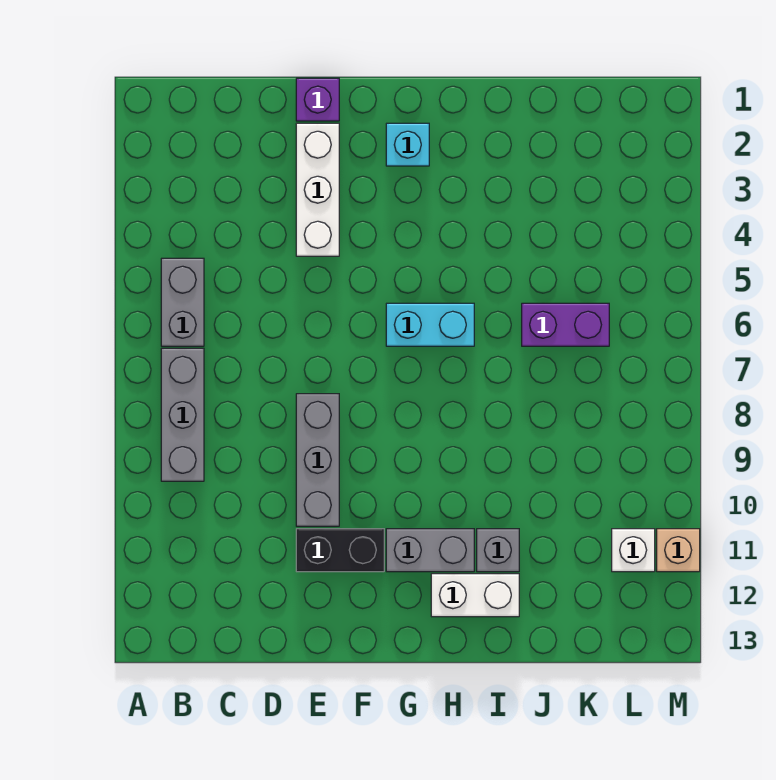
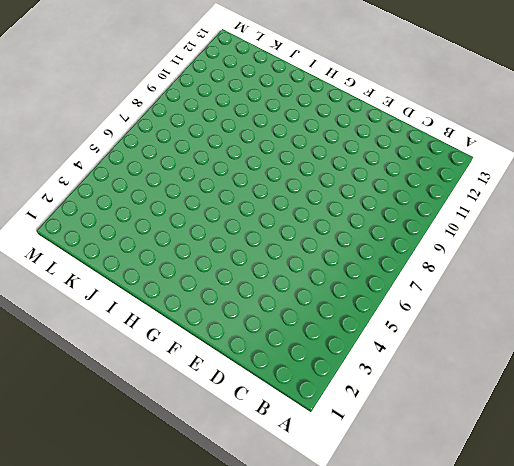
none -> grey brick B5:B6 level 1
none -> grey brick B7:B9 level 1
none -> purple brick E1 level 1

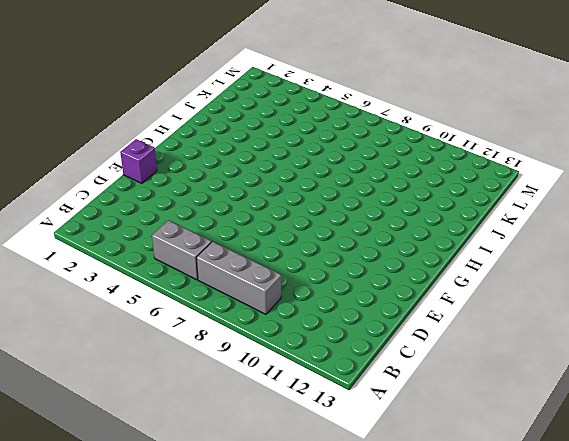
none -> white brick E2:E4 level 1
none -> grey brick E8:E10 level 1
none -> black brick E11:F11 level 1

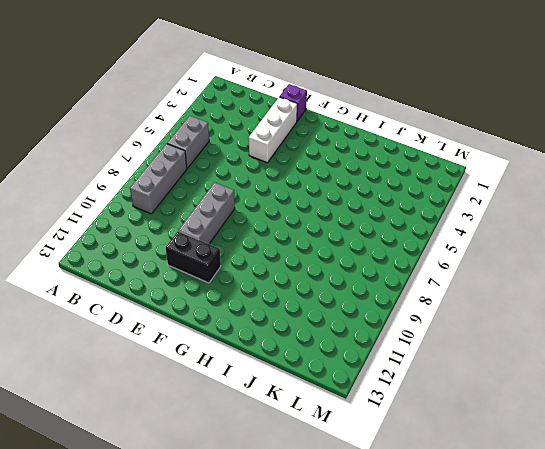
none -> cyan brick G2 level 1
none -> cyan brick G6:H6 level 1
none -> grey brick G11:H11 level 1

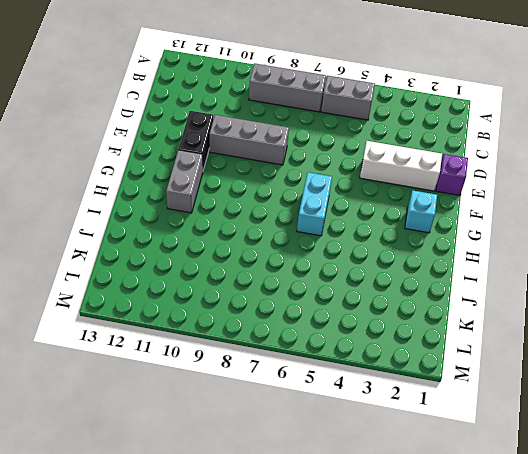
none -> white brick H12:I12 level 1
none -> grey brick I11 level 1
none -> purple brick J6:K6 level 1

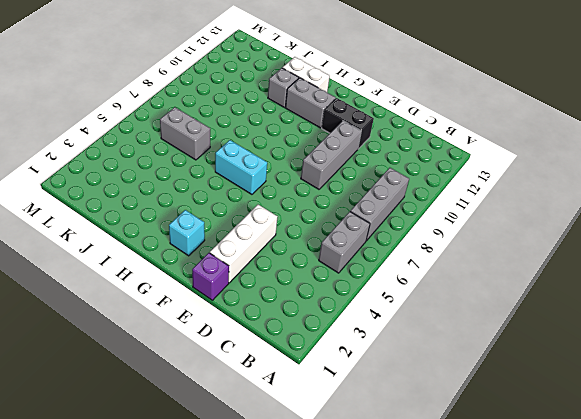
grey brick J6:K6 level 1 -> purple brick J6:K6 level 1
none -> white brick L11 level 1
none -> tan brick M11 level 1

